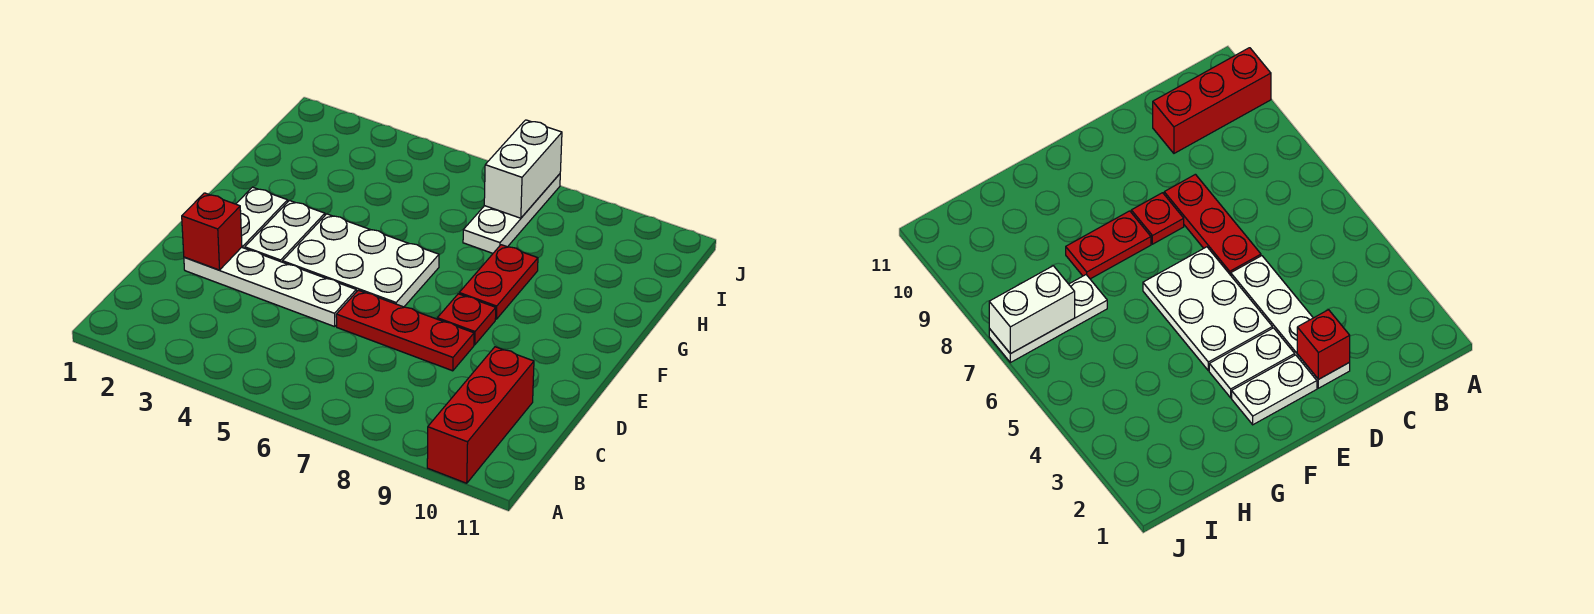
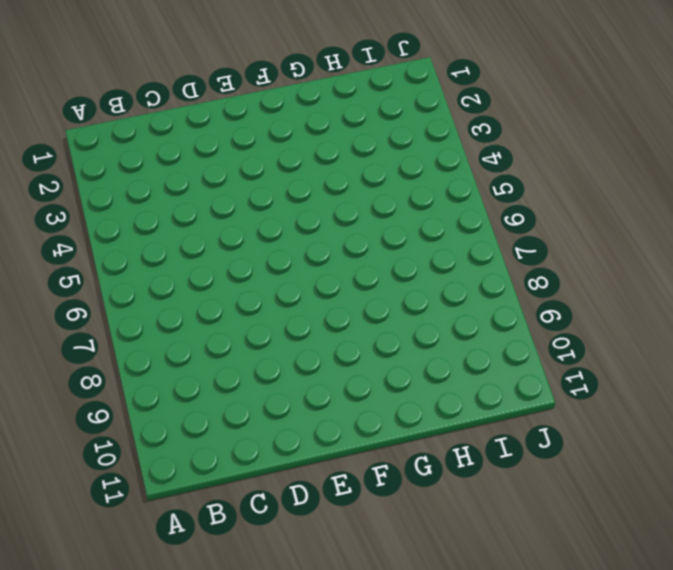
none -> red brick A10:C10 level 1
none -> white plate D2:D5 level 1

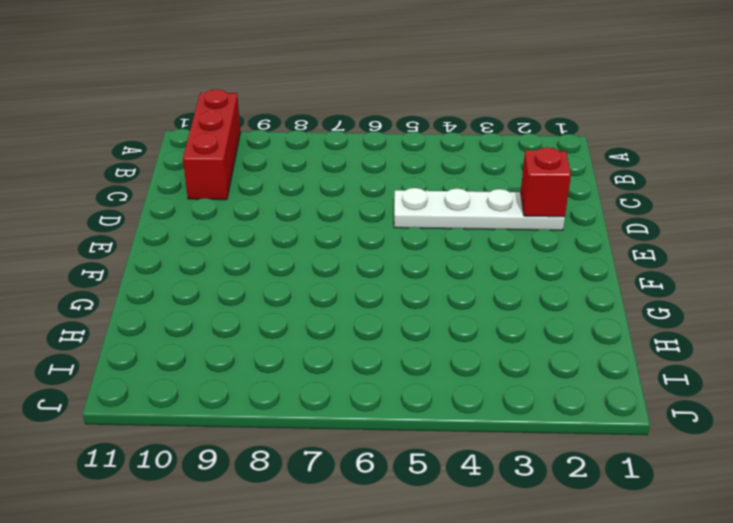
none -> red plate D6:D8 level 1
none -> white plate E2:F2 level 1

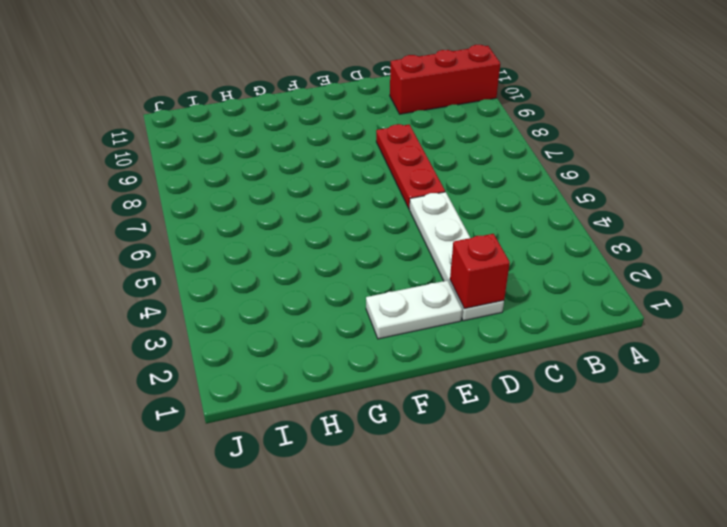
none -> white plate E3:F3 level 1
none -> white plate E4:F6 level 1

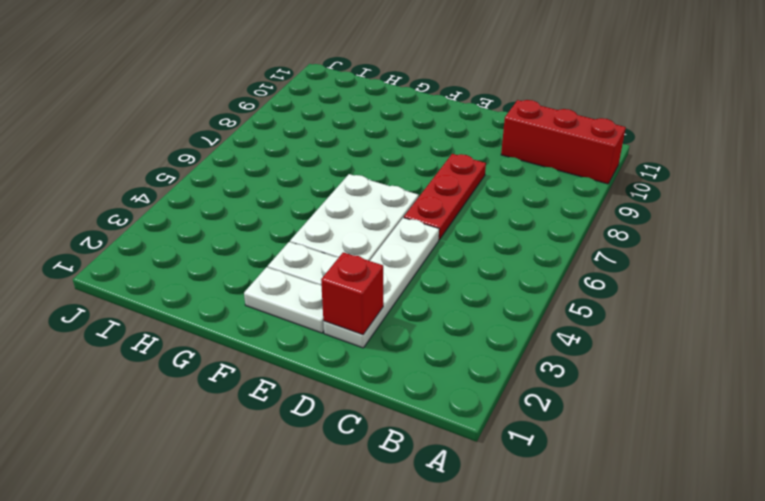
none -> red plate E8 level 1
none -> red plate F8:G8 level 1

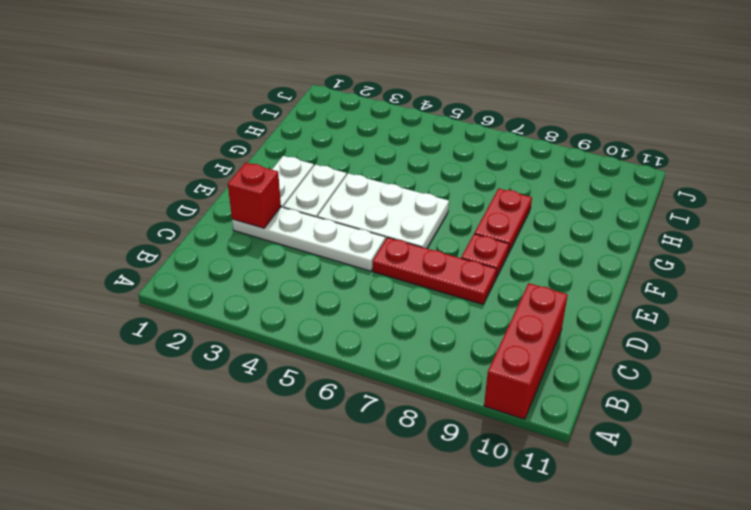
none -> white plate H7:J7 level 1
none -> white brick I7:J7 level 2

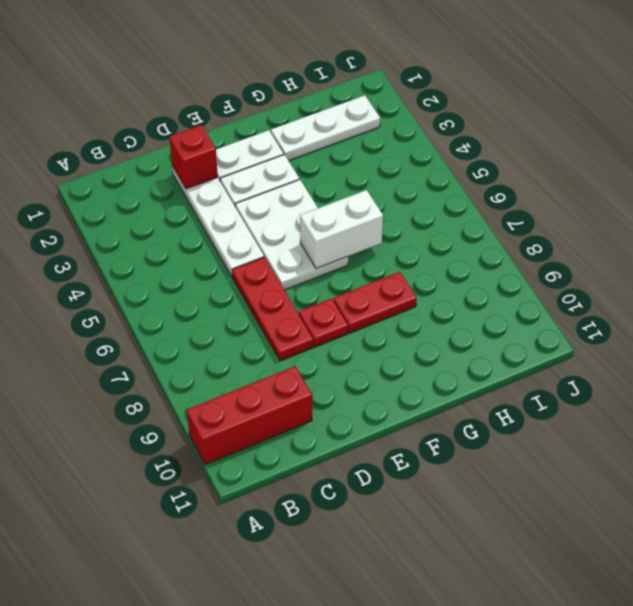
white brick F6:G6 level 2 -> white brick I7:J7 level 2
white plate G2:I2 level 1 -> white plate H7:J7 level 1

